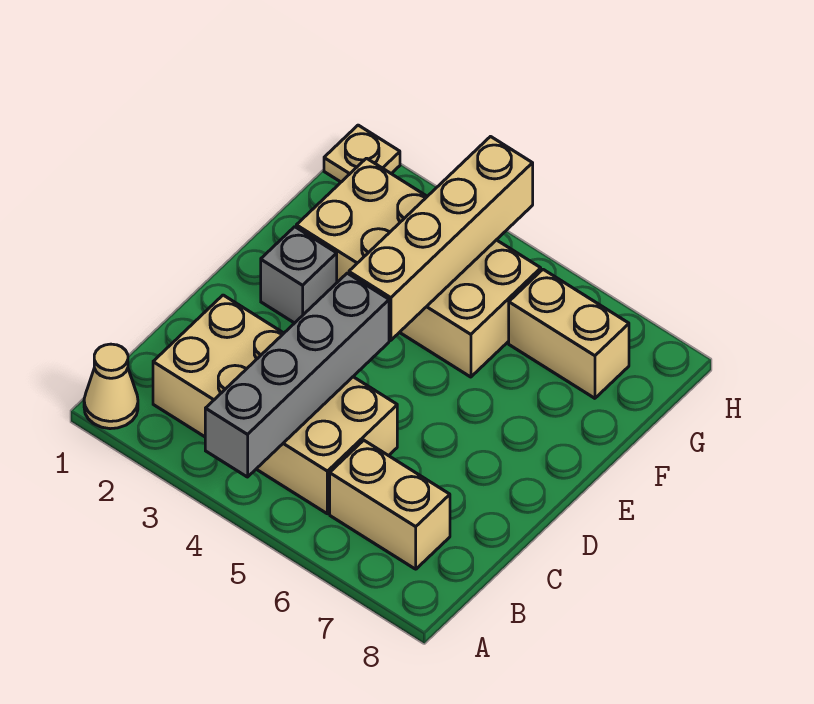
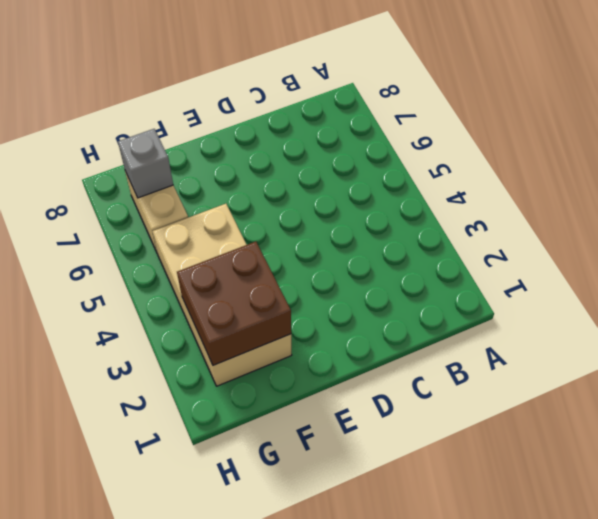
brown brick F2:G3 level 2 -> none
grey brick G7 level 2 -> grey brick E2 level 1
none -> tan cone A1 level 1
none -> tan brick B2:C5 level 1

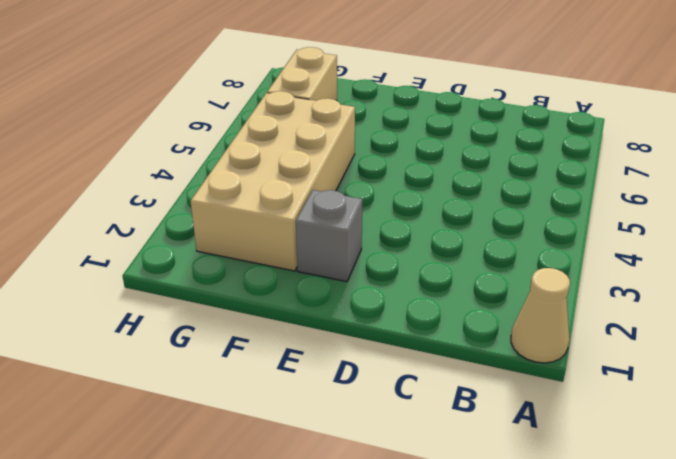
none -> tan brick B2:C5 level 1
none -> tan brick B6:B7 level 1

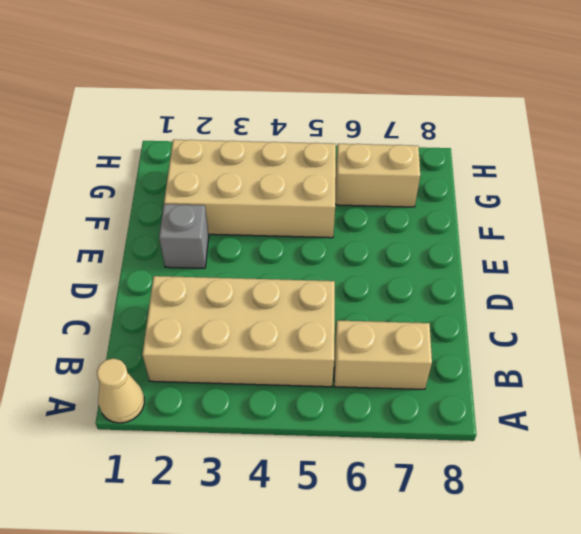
none -> tan plate H1 level 1
none -> grey brick A4:D4 level 2

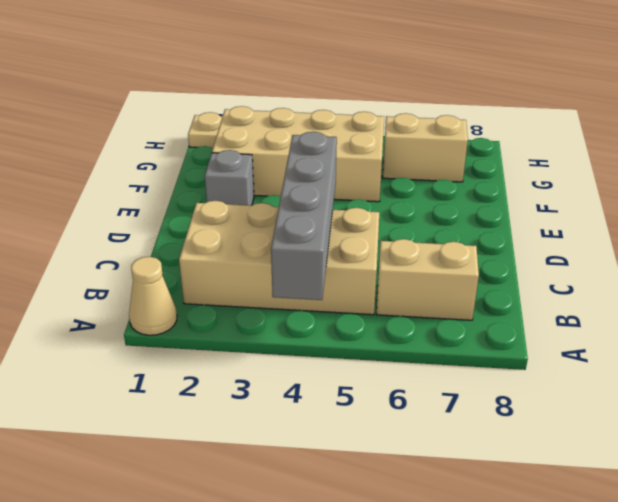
none -> tan brick E4:H4 level 2

